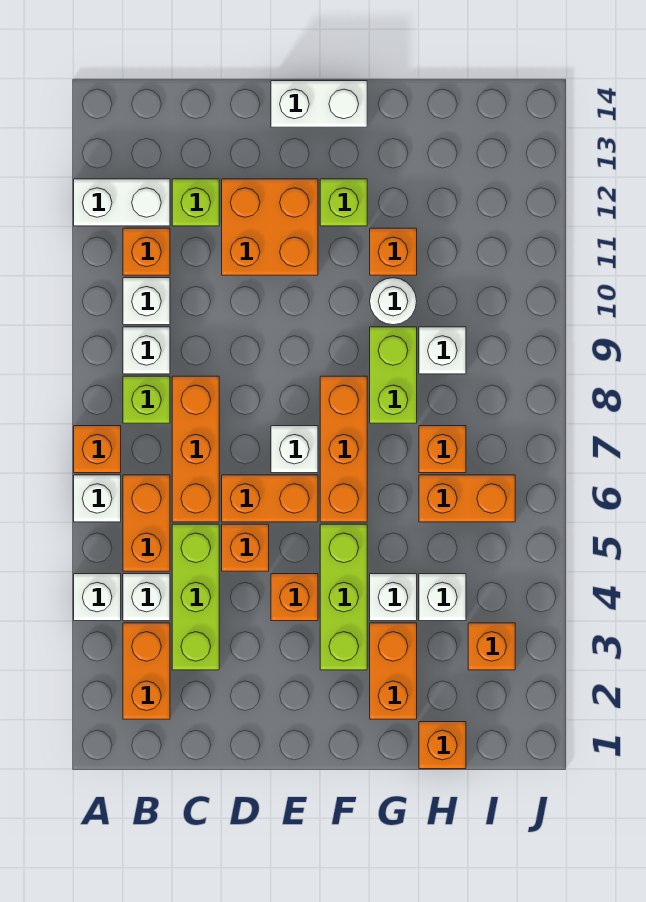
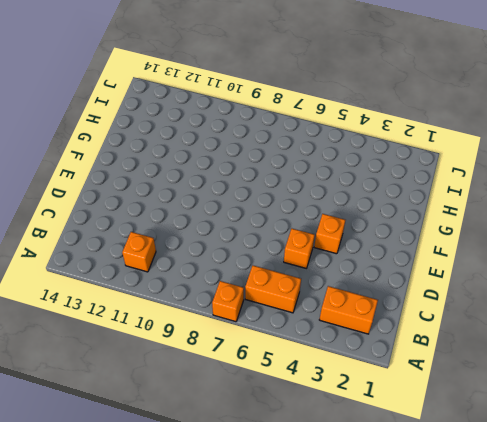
none -> white brick A4 level 1
none -> white brick A6 level 1
none -> white brick A12:B12 level 1
none -> white brick B4 level 1

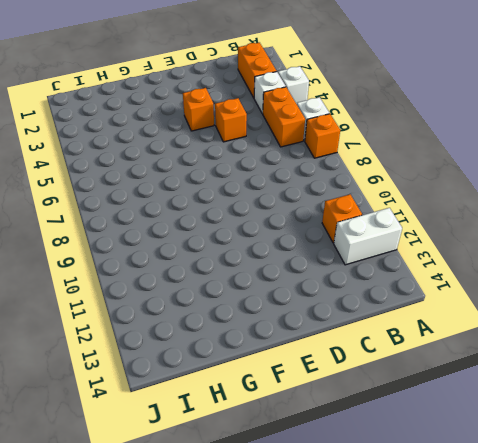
none -> lime brick B8 level 1
none -> white brick B9 level 1
none -> white brick B10 level 1
none -> lime brick C3:C5 level 1

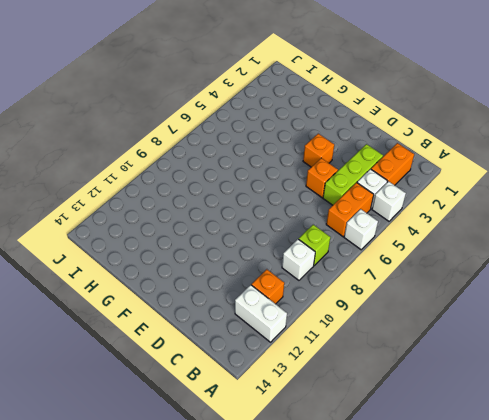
none -> orange brick A7 level 1
none -> white brick B10 level 1
none -> orange brick C6:C8 level 1
none -> lime brick C12 level 1

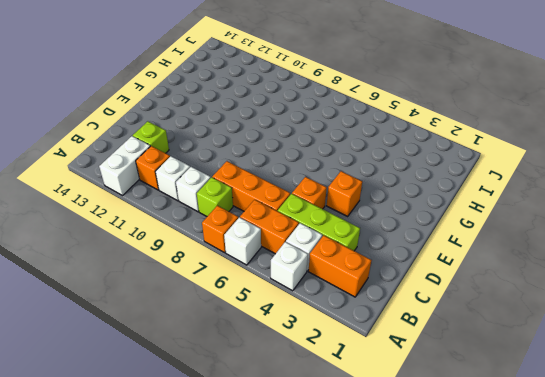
none -> orange brick D6:E6 level 1
none -> orange brick D11:E12 level 1
none -> white brick E7 level 1
none -> white brick E14:F14 level 1

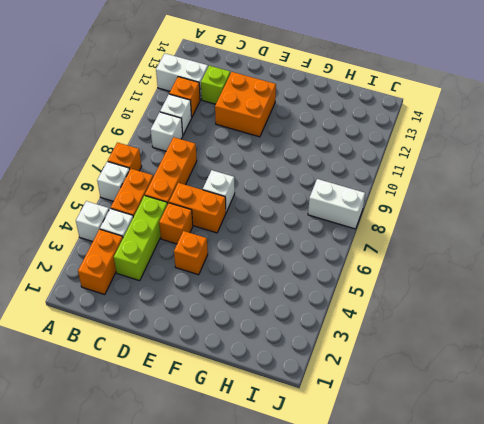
white brick I8:J8 level 1 -> white brick E14:F14 level 1
none -> lime brick B8 level 1
none -> lime brick F3:F5 level 1
none -> orange brick F6:F8 level 1
none -> lime brick F12 level 1

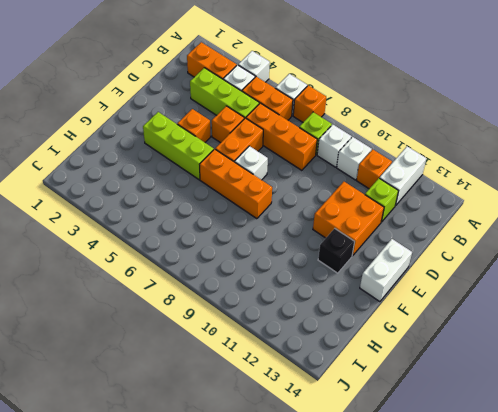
black brick F12 level 1 -> lime brick F12 level 1
none -> orange brick G2:G3 level 1
none -> white brick G4 level 1
none -> lime brick G8:G9 level 1
none -> white round brick G10 level 1

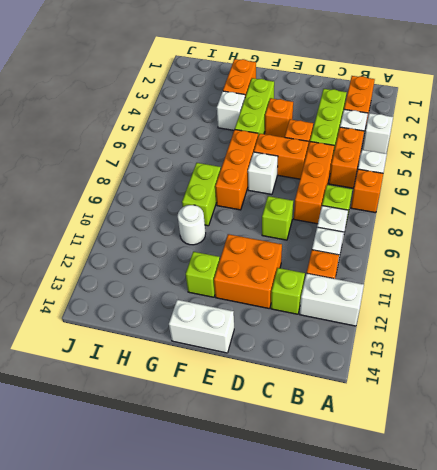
lime brick D9 level 1 -> none
none -> orange brick G11 level 1
none -> orange brick H1 level 1
none -> white brick H4 level 1
none -> orange brick H6:I6 level 1

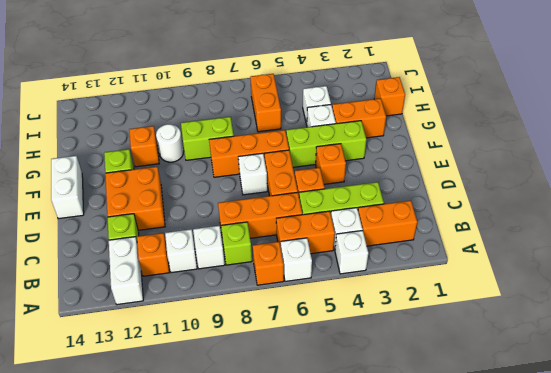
none -> orange brick H7 level 1
none -> white brick H9 level 1
none -> orange brick I3 level 1

